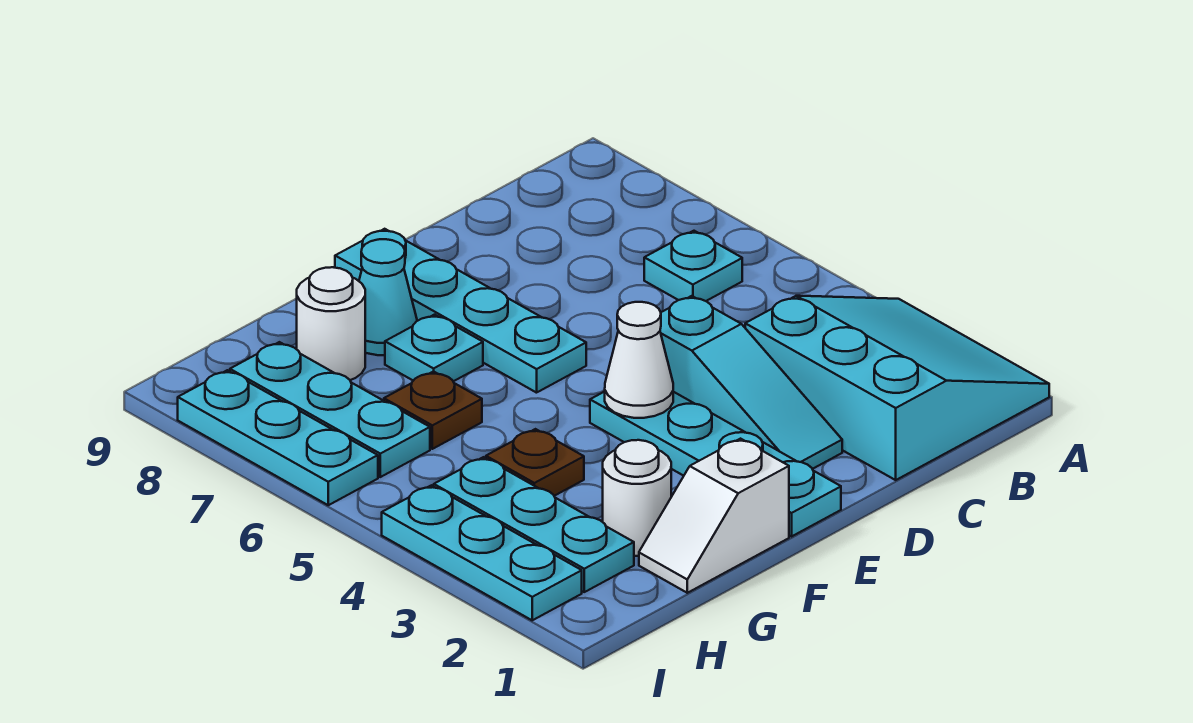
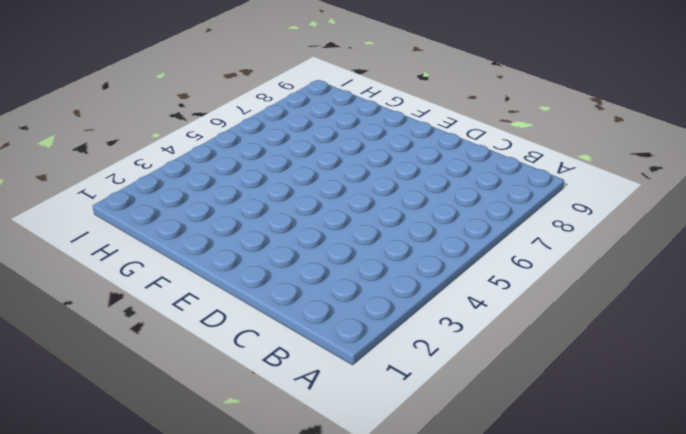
none -> cyan slope A1:C3 level 1 top C
none -> cyan plate B6 level 1
none -> cyan slope D2:D4 level 1 top 4

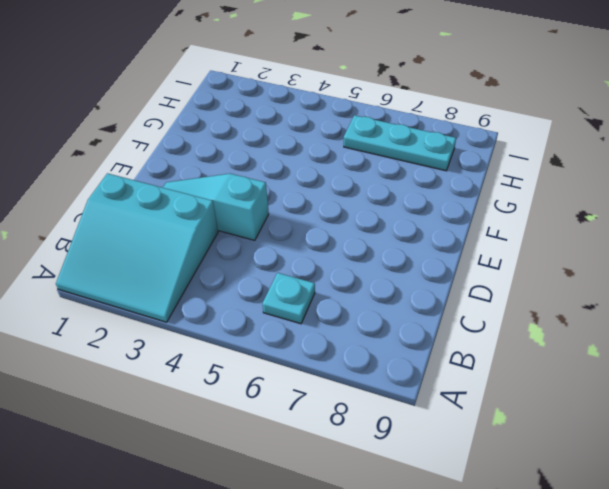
none -> cyan plate E1:E4 level 1
none -> cyan plate E6:E9 level 1
none -> white slope F1:G1 level 1 top F

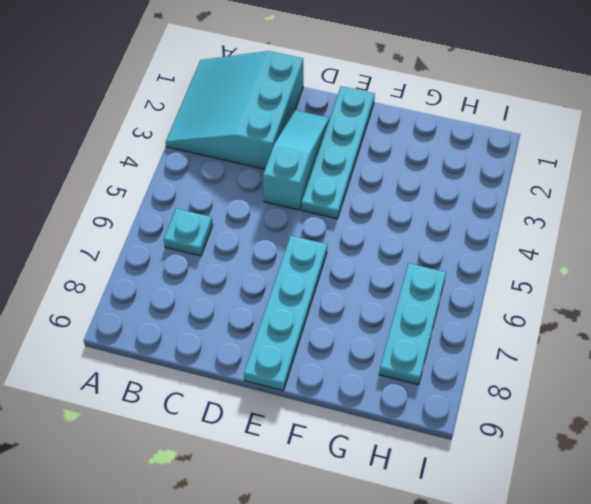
none -> white slope F1:G1 level 1 top F
none -> cyan plate F7 level 1
none -> cyan cone F8 level 1

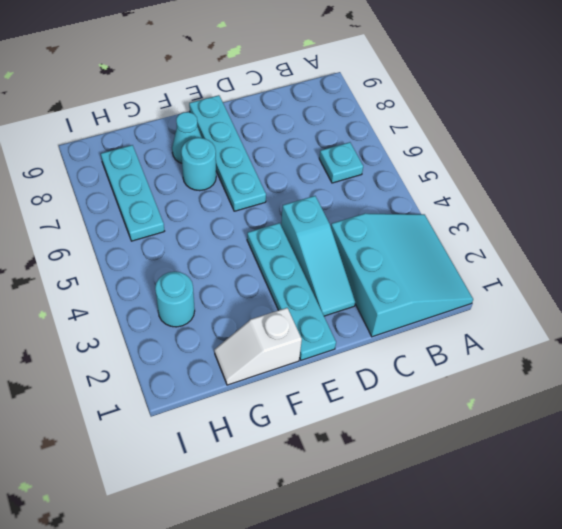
cyan round brick F7 level 1 -> cyan plate F7 level 1
cyan round brick H3 level 1 -> cyan plate H2:H4 level 1
none -> white round brick G2 level 1
none -> brown plate G4 level 1
none -> brown plate G6 level 1

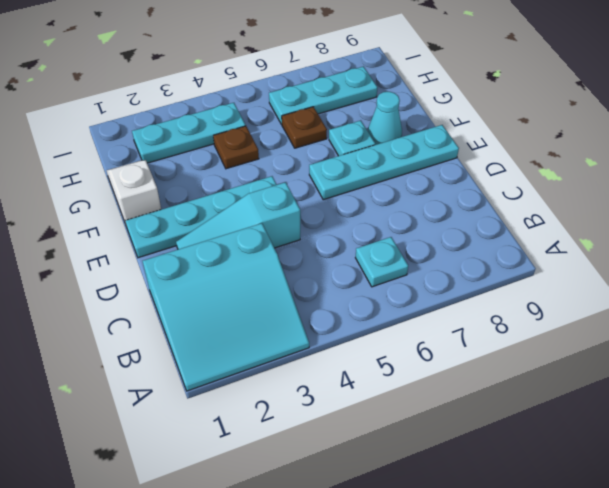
none -> white round brick G2 level 1
none -> white round brick G8 level 1
none -> cyan plate I2:I4 level 1

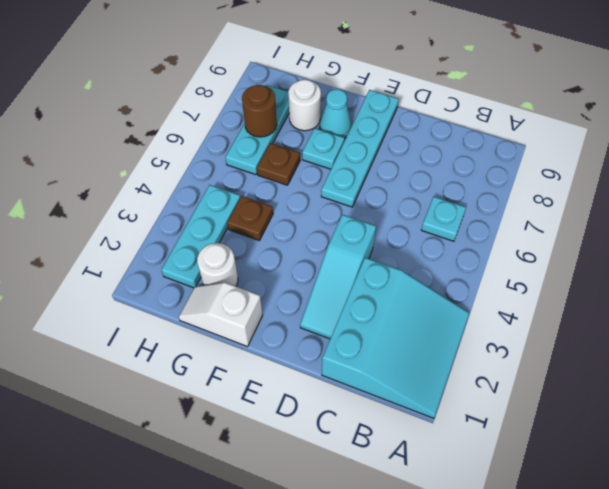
brown round brick H7 level 2 -> none
none -> cyan plate E1:E4 level 1
none -> cyan plate I2:I4 level 1
none -> cyan plate I6:I8 level 1

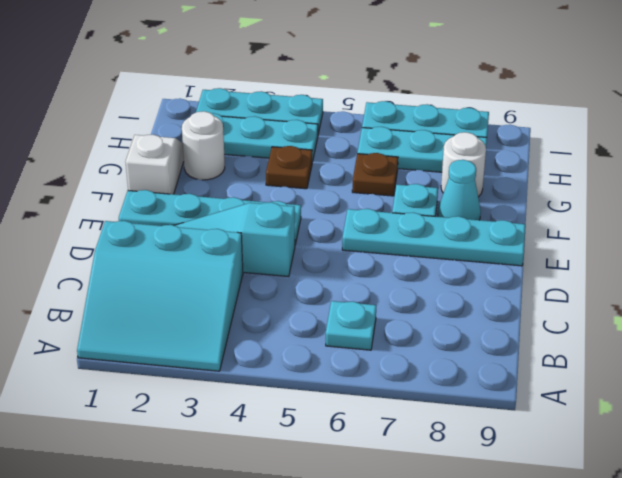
none -> white cone E4 level 2

